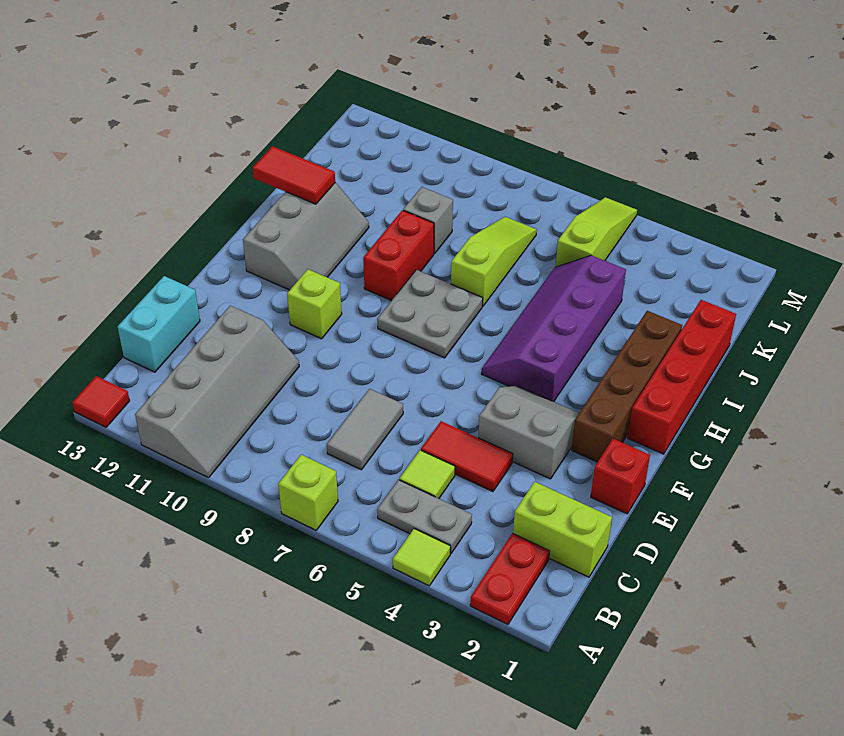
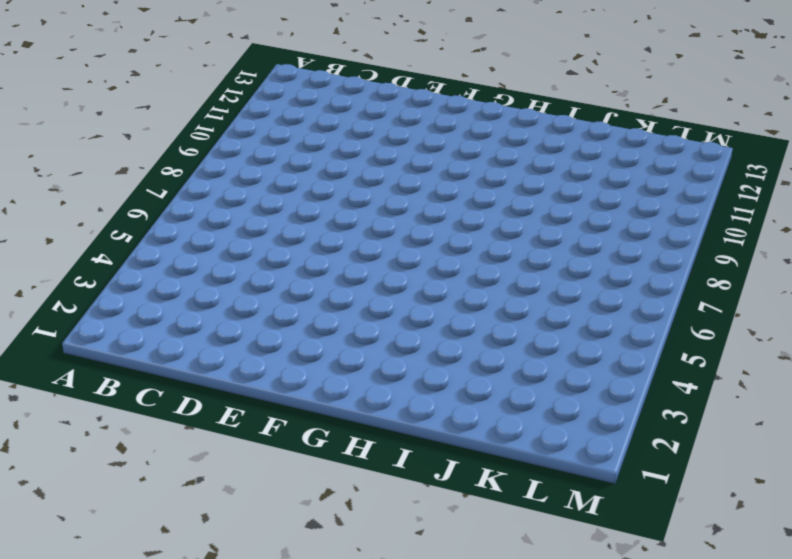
none -> red plate A2:B2 level 1
none -> lime tile A4 level 1
none -> lime brick A7 level 1

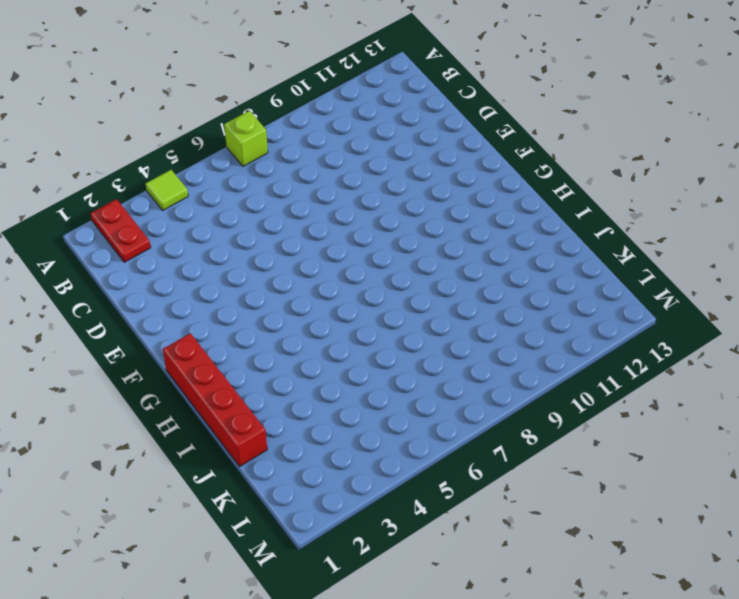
none -> grey slope A10:D11 level 1 top 11
none -> red tile A13 level 1
none -> grey plate B4:B5 level 1

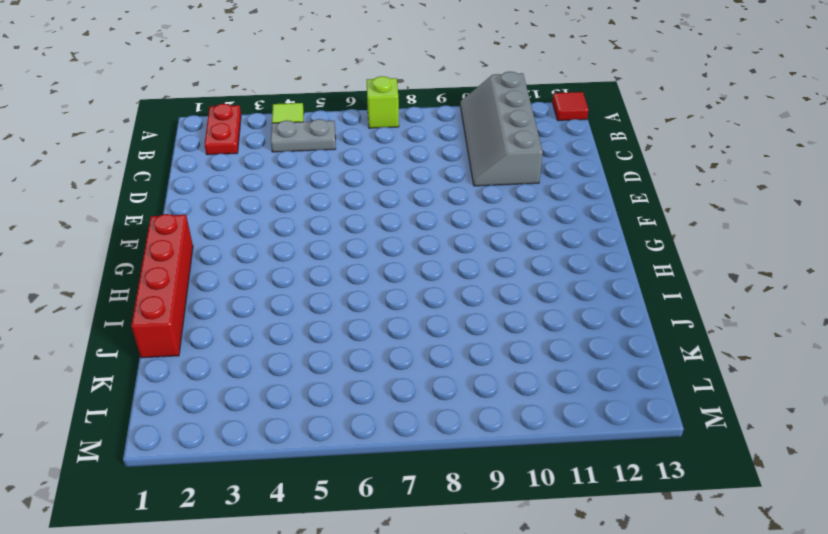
none -> lime brick C1:C2 level 1
none -> lime tile C5 level 1
none -> grey tile C7:D7 level 1

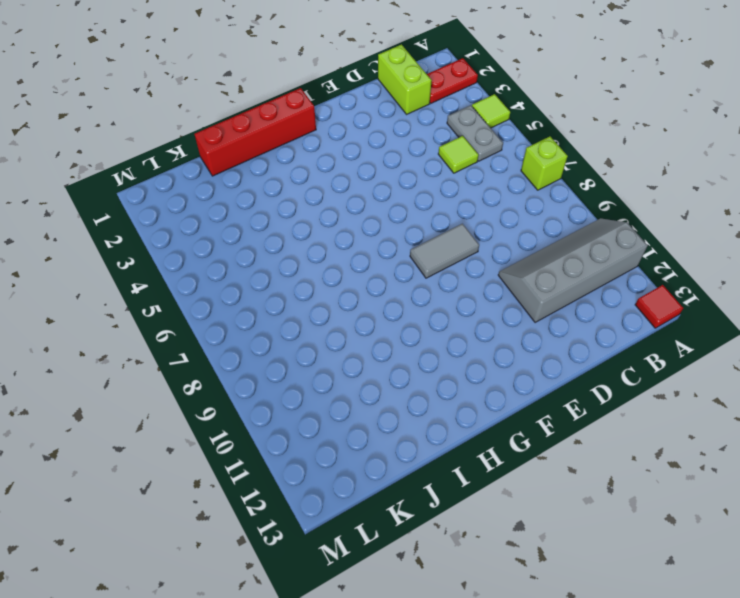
grey tile E8:F8 level 1 -> grey tile C7:D7 level 1
none -> cyan brick C13:D13 level 1
none -> red tile D4:D5 level 1
none -> red brick E1 level 1

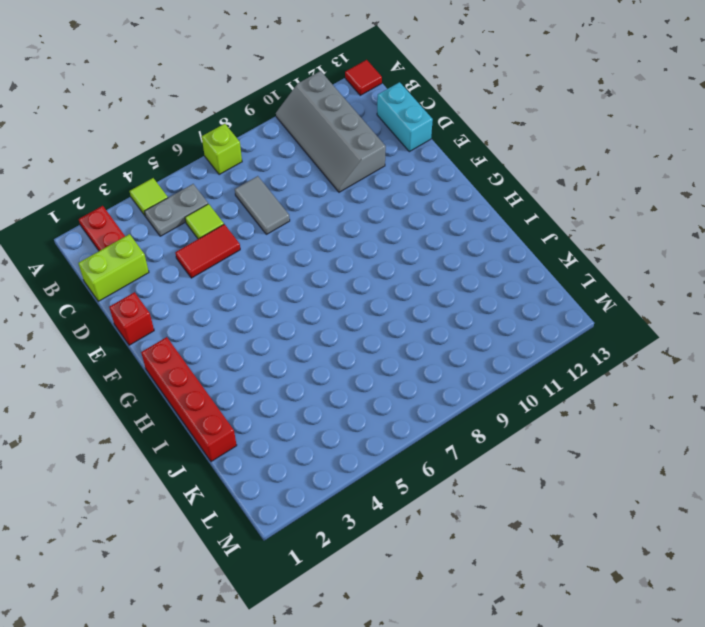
none -> grey slope E3:F4 level 1 top E
none -> brown brick F2:I2 level 1
none -> lime brick F10 level 1

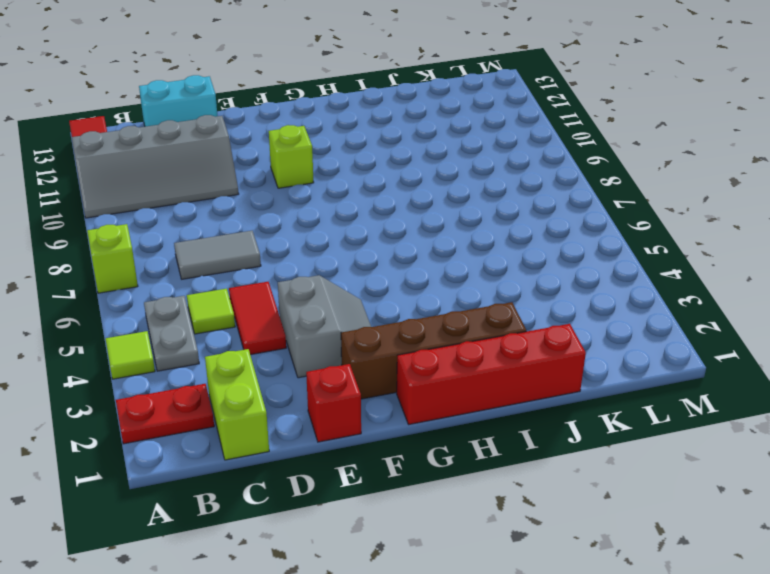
none -> purple slope G4:J5 level 1 top 4
none -> grey plate G7:H8 level 1
none -> grey slope G11:I12 level 1 top 12

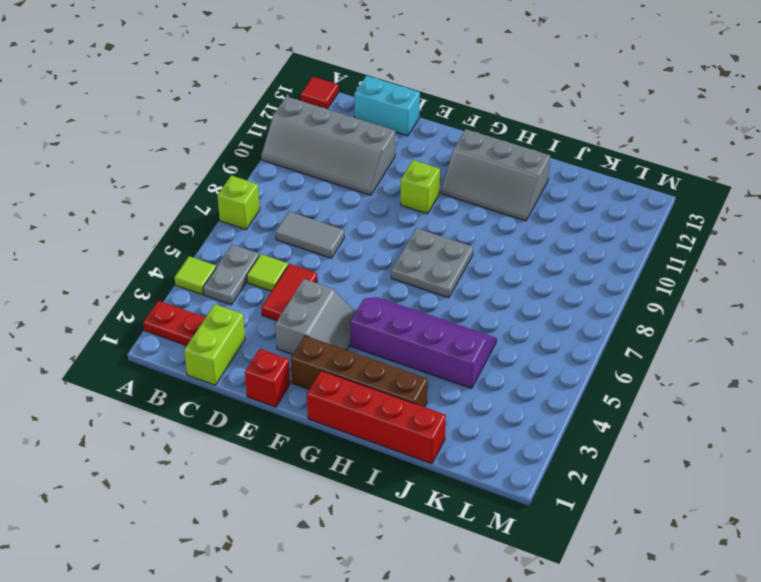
none -> red brick H9:I9 level 1
none -> lime slope I7:K7 level 1 top I
none -> grey brick J9 level 1

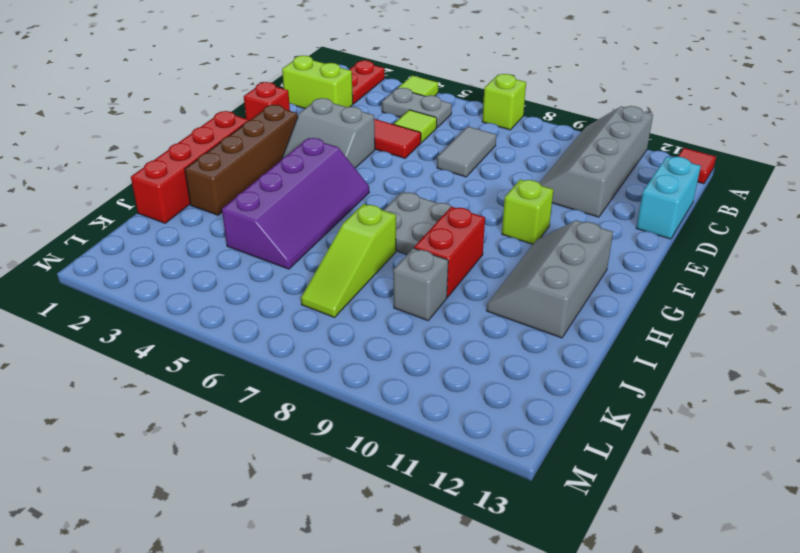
none -> lime slope K5:M5 level 1 top K
none -> red tile I12:I13 level 2

